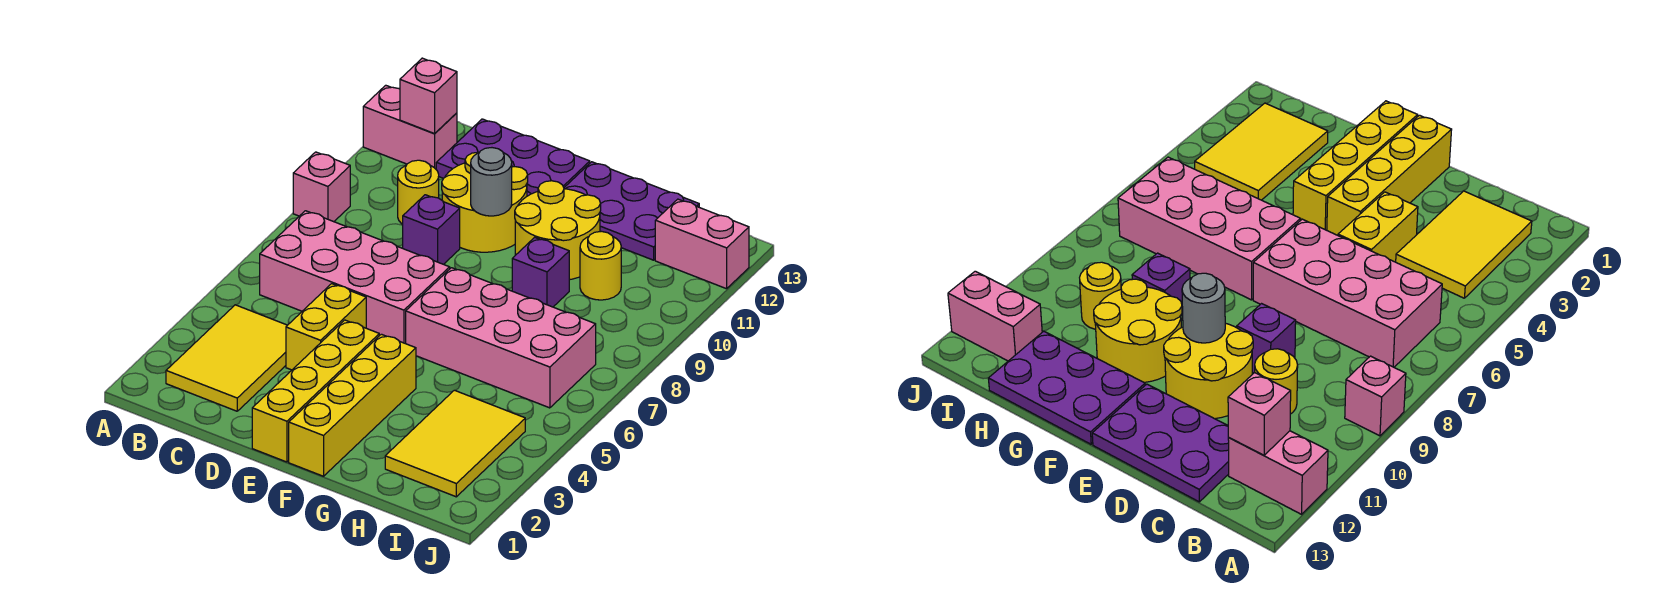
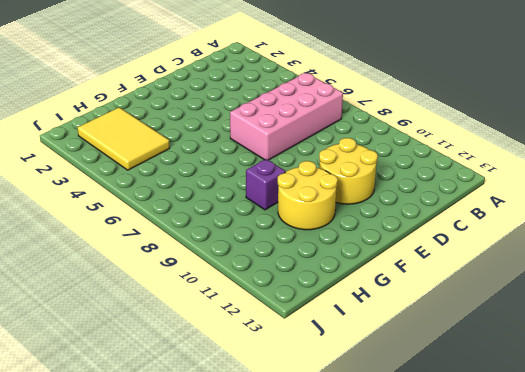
none -> pink brick A9 level 1
none -> pink brick A12:B12 level 1
none -> yellow tile B2:C4 level 1

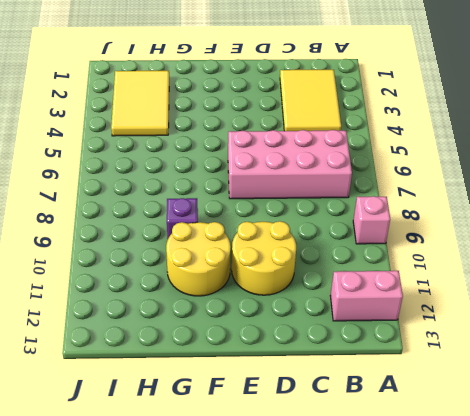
none -> yellow round brick C10 level 1
none -> purple plate C12:E13 level 1
none -> yellow brick D4:D5 level 1

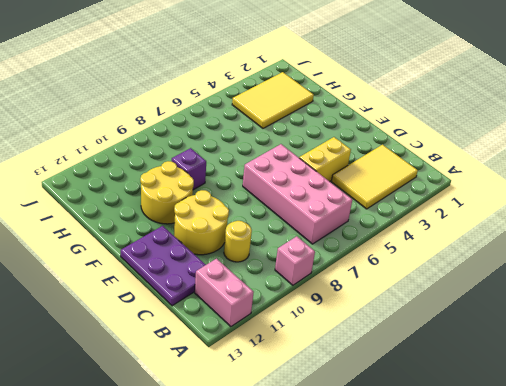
none -> purple brick D9 level 1
none -> yellow brick E1:E4 level 1
none -> yellow brick F1:F4 level 1

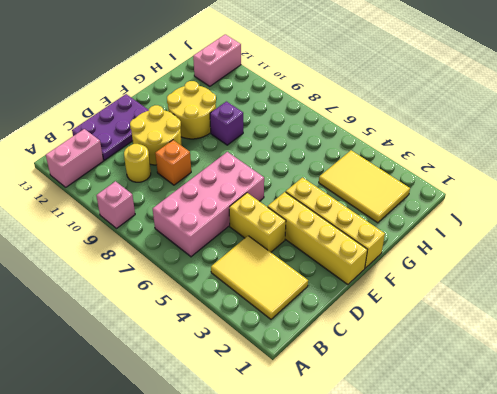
orange brick D9 level 1 -> purple brick D9 level 1
none -> pink brick F6:I7 level 1
none -> purple plate F12:H13 level 1
none -> yellow round brick H10 level 1

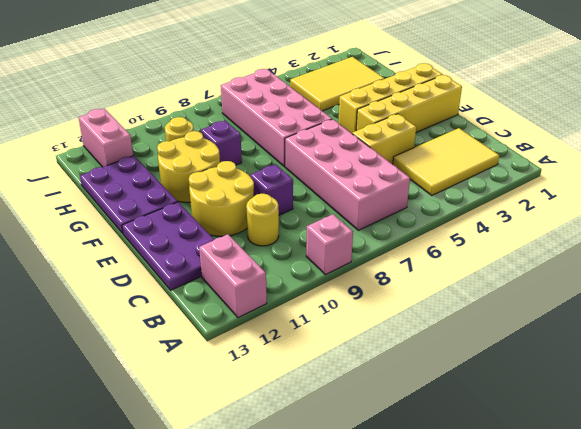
none -> pink brick B12 level 2
none -> grey round brick E10 level 2

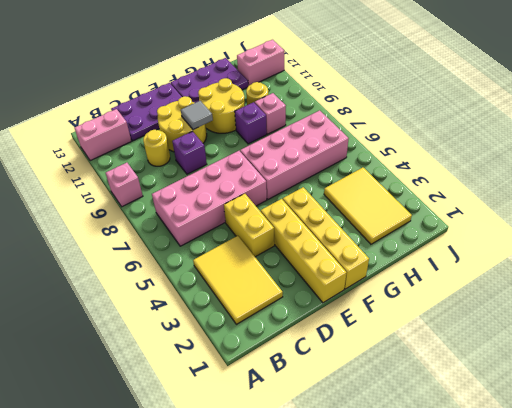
grey tile E10 level 2 -> grey round brick E10 level 2
pink brick H9 level 1 -> pink brick B12 level 2

